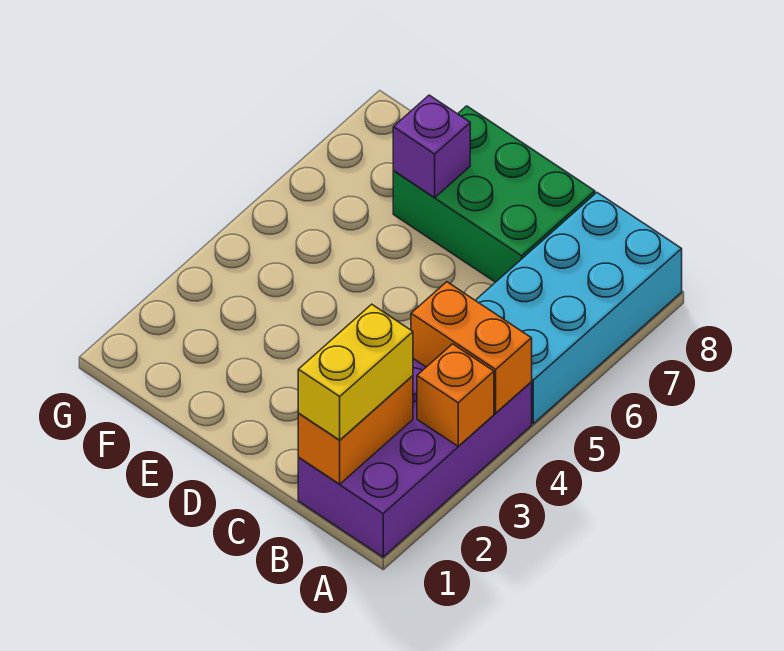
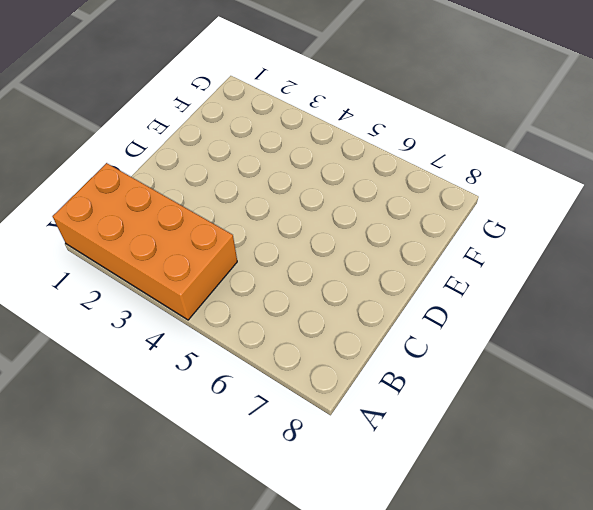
orange brick A1:B4 level 1 -> purple brick A1:B4 level 1
none -> cyan brick A5:B8 level 1
none -> green brick C7:E8 level 1

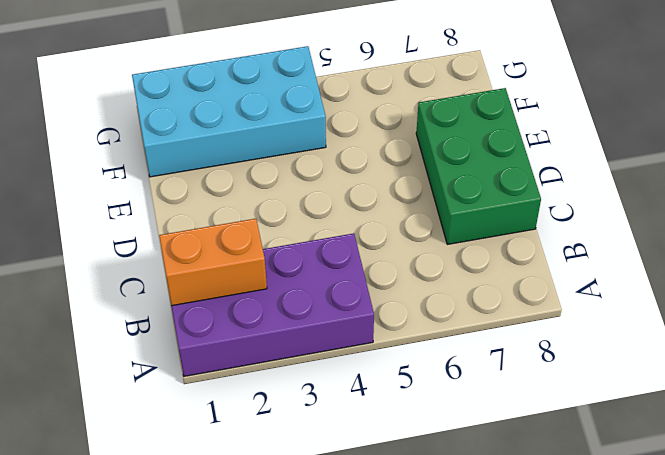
cyan brick F1:G4 level 1 -> cyan brick A5:B8 level 1
none -> orange brick A3 level 2
none -> orange brick A4:B4 level 2

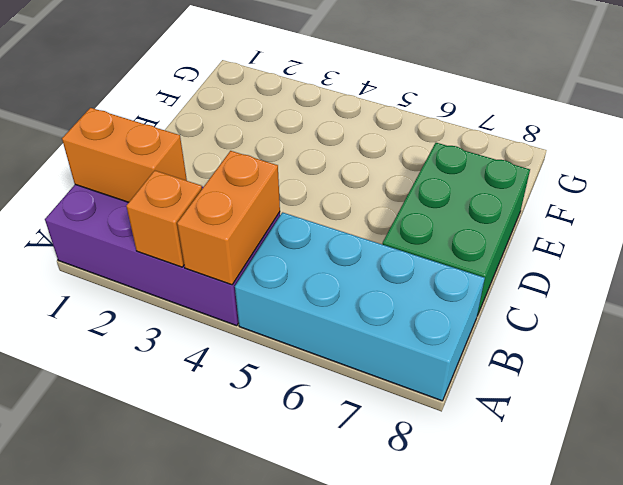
none -> purple brick E7 level 2
none -> yellow brick B1:B2 level 3

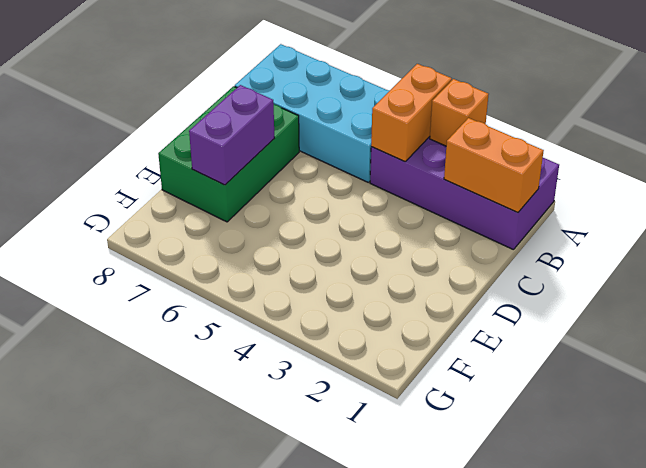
purple brick D7:E7 level 2 -> purple brick E7 level 2
none -> yellow brick B1:B2 level 3

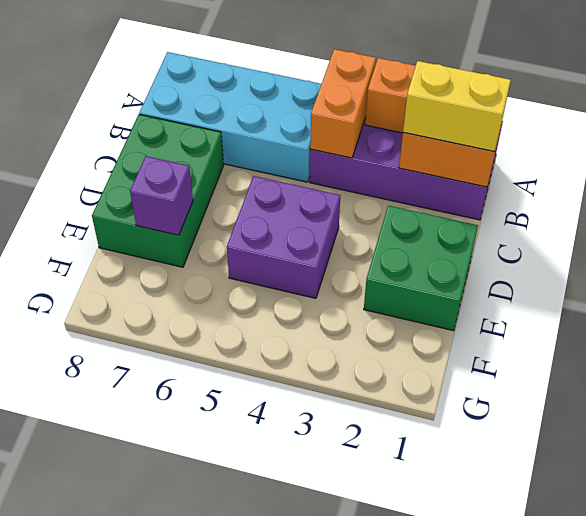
green brick D1:E2 level 1 -> none
purple brick D4:E5 level 1 -> none

